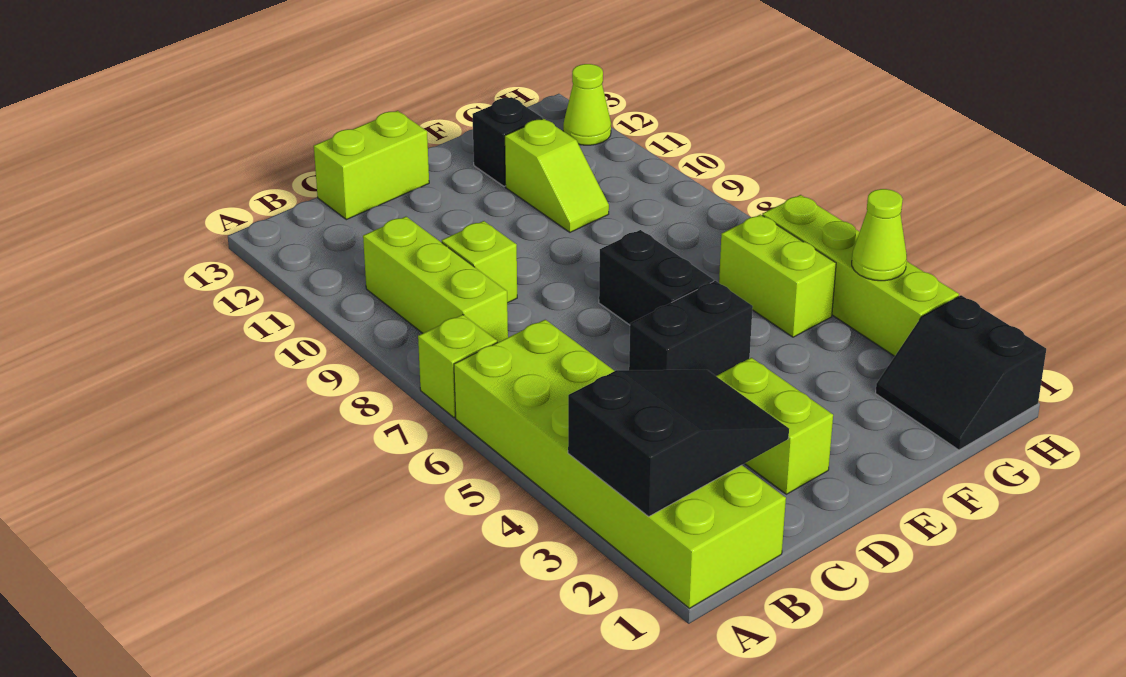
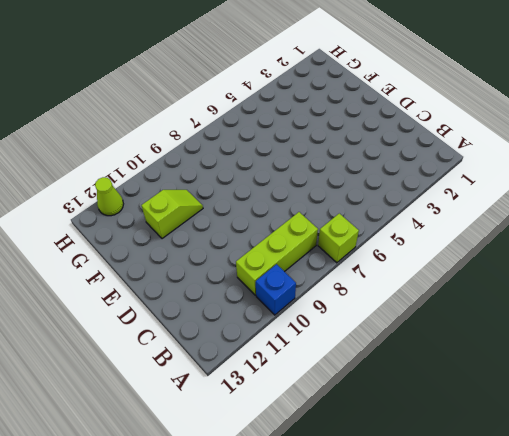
blue brick A10 level 1 -> none
none -> lime brick A1:B6 level 1
none -> lime brick C9 level 1
none -> lime brick C13:D13 level 1

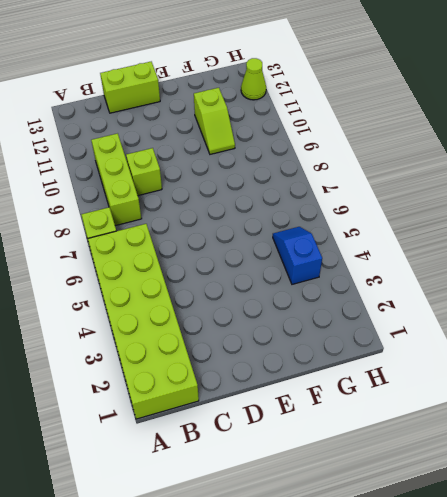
blue slope G4:G5 level 1 top 4 -> lime brick G5:G6 level 1
none -> lime brick D2:D3 level 1
none -> black brick D5:E5 level 1
none -> black brick E6:E7 level 1

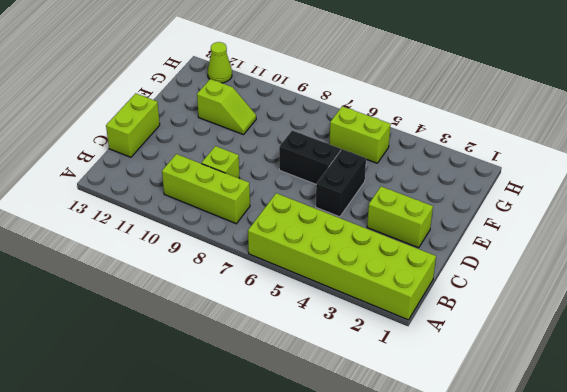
none -> lime brick A7 level 1
none -> black brick F12 level 1
none -> black slope G1:H2 level 1 top H

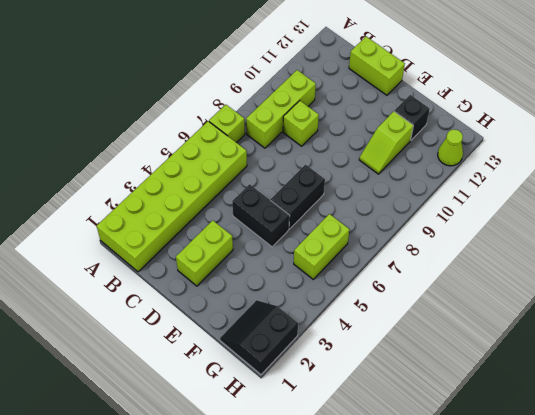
none -> lime brick H3:H6 level 1
none -> black slope A2:C3 level 2 top A
none -> lime cone H4 level 2

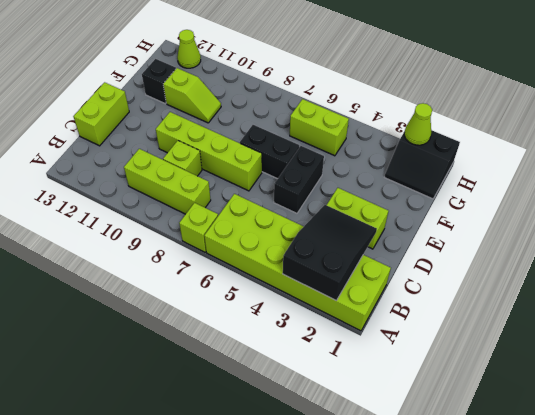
lime brick D7:D10 level 1 -> lime brick H3:H6 level 1
lime cone H2 level 2 -> lime cone H4 level 2

